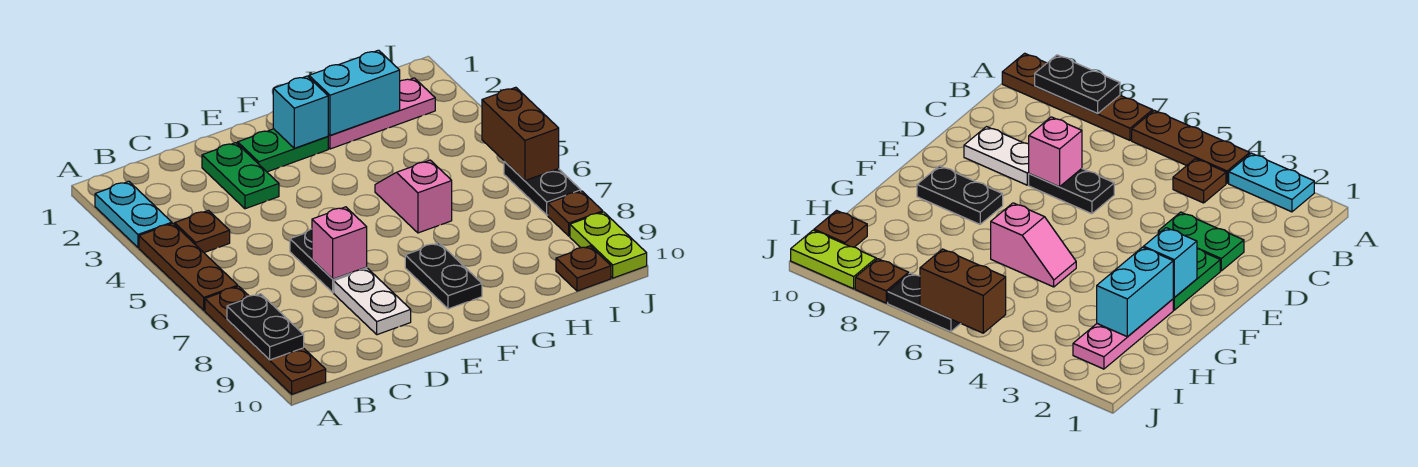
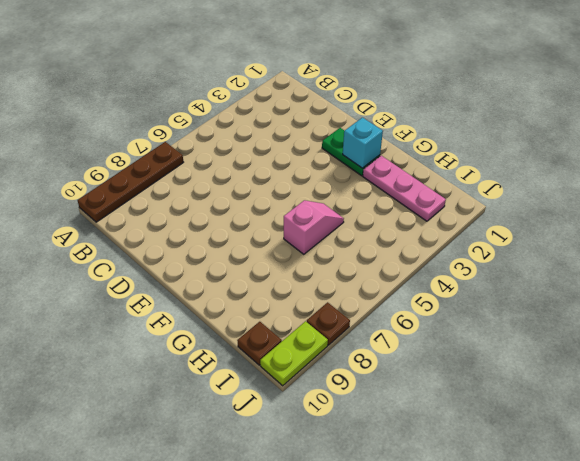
none -> cyan plate A2:A3 level 1
none -> brown plate A4:A6 level 1
none -> brown plate B4 level 1

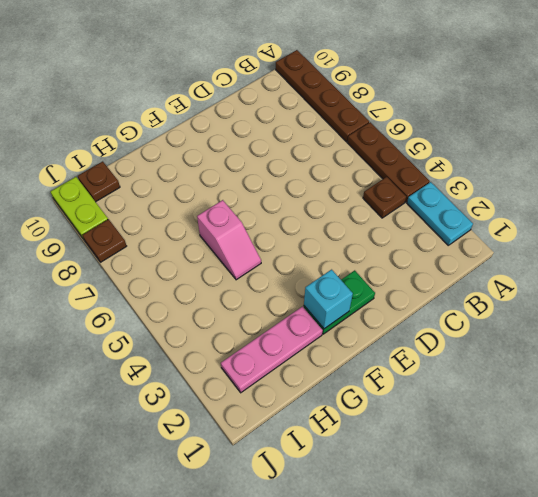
none -> green plate D2:D3 level 1
none -> black plate D6:D7 level 1
none -> white plate D8:D9 level 1

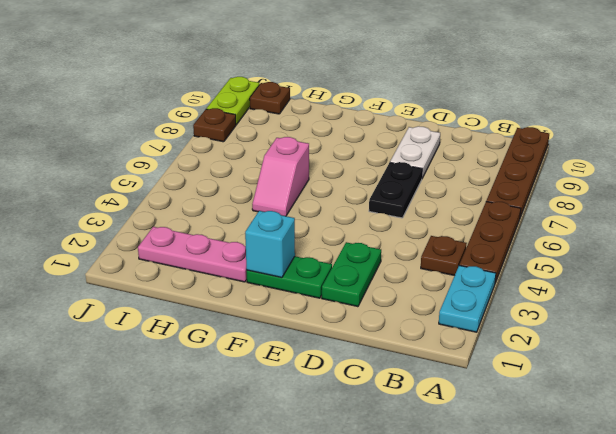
none -> black plate F8:F9 level 1
none -> black plate J6:J7 level 1
none -> black plate A8:A9 level 2

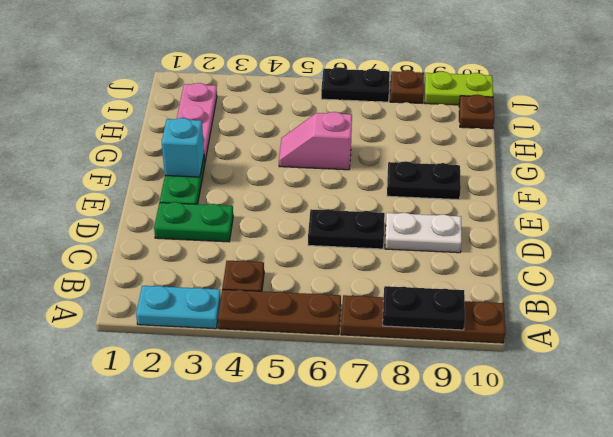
none -> pink brick D7 level 2
none -> cyan brick G2:H2 level 2
none -> brown brick J5:J6 level 2

